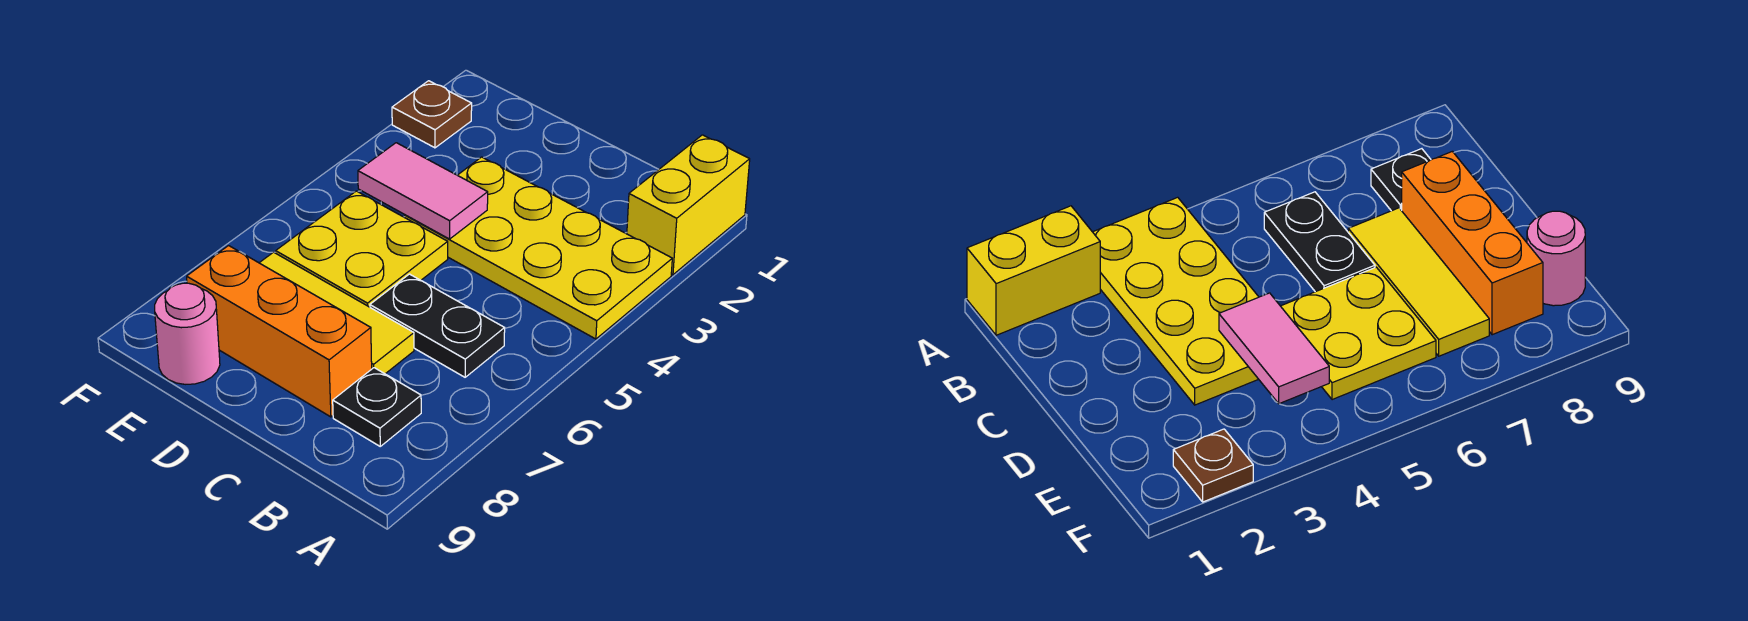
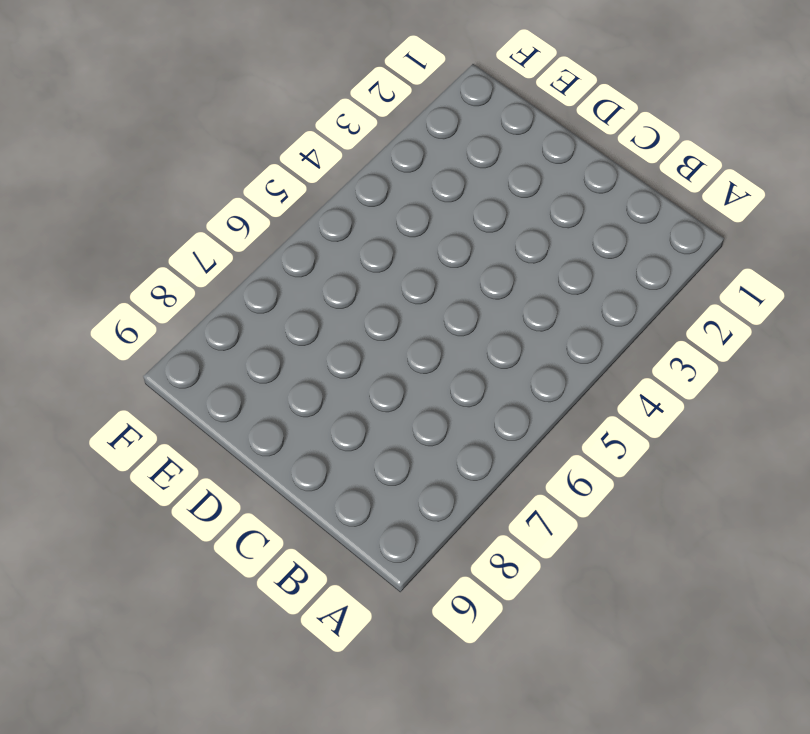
none -> yellow brick A1:A2 level 1
none -> yellow plate A3:D4 level 1

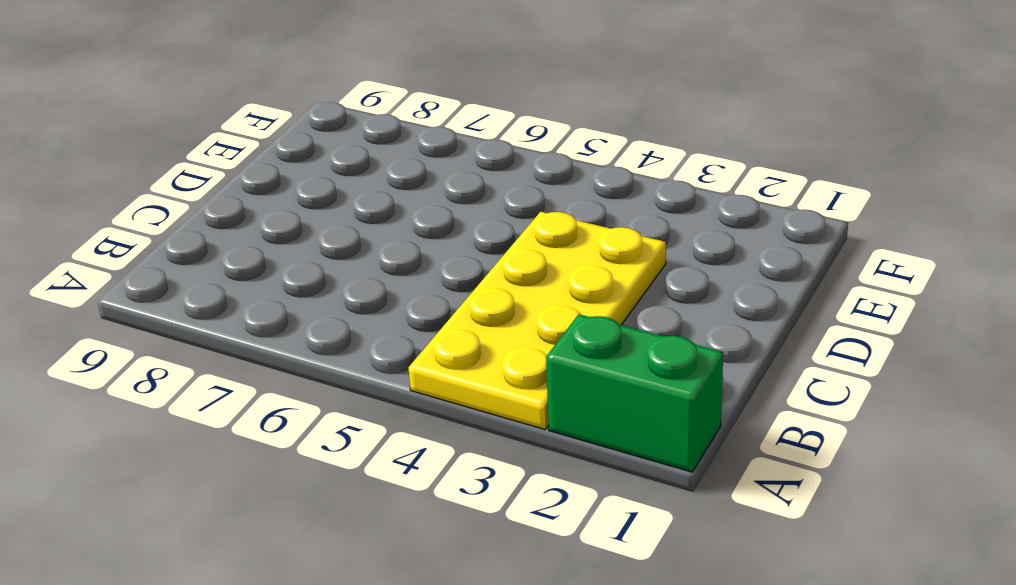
green brick A1:A2 level 1 -> yellow brick A1:A2 level 1
none -> black plate B6:C6 level 1
none -> black plate B8 level 1

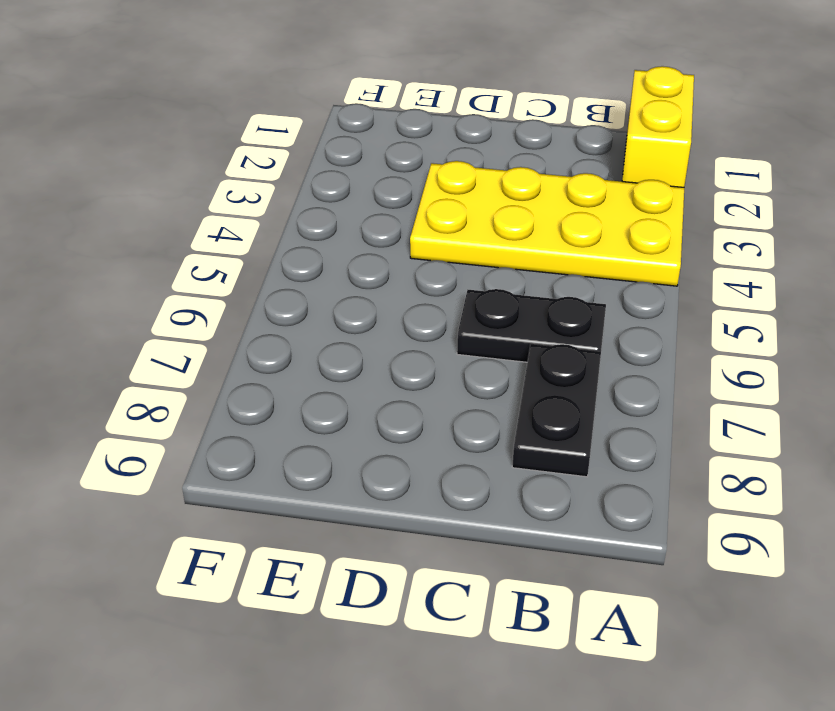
black plate B7:B8 level 1 -> black plate B8 level 1
none -> yellow tile C7:E7 level 1
none -> orange brick C8:E8 level 1

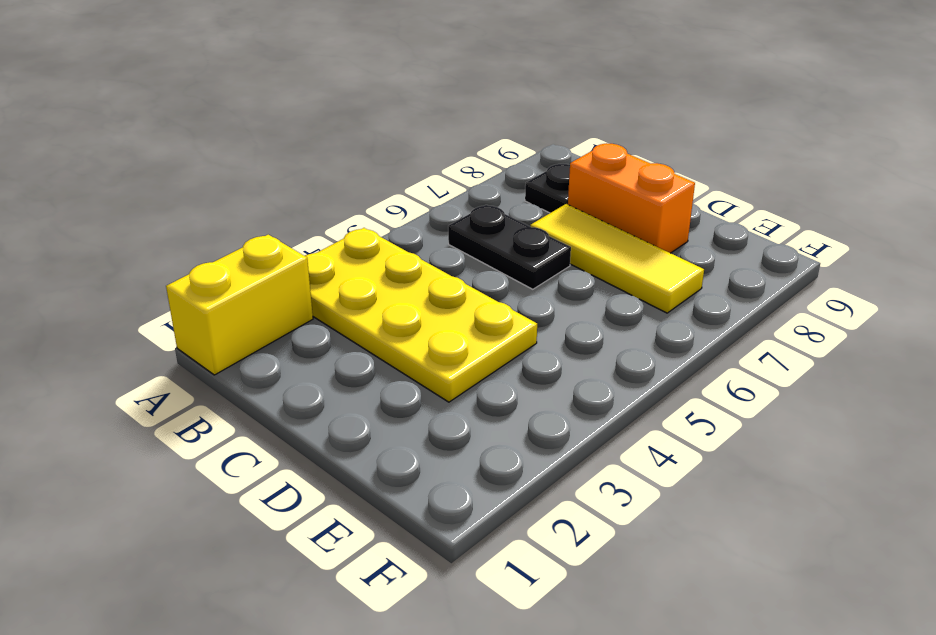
orange brick C8:D8 level 1 -> orange brick C8:E8 level 1
none -> yellow plate D5:E6 level 1
none -> pink round brick E9 level 1

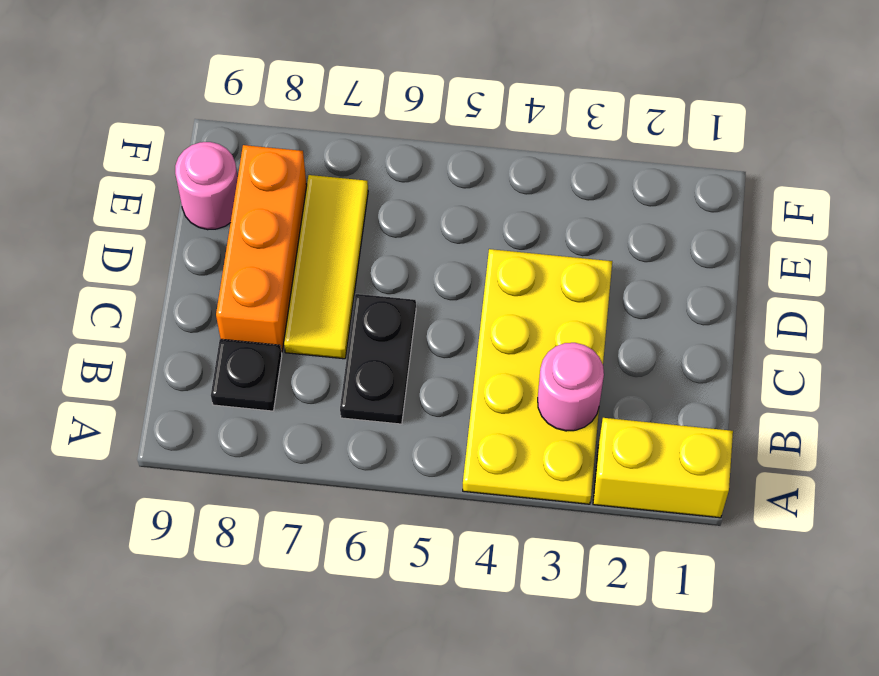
pink round brick B3 level 2 -> none
none -> yellow plate D5:E6 level 1
none -> brown plate F2 level 1

